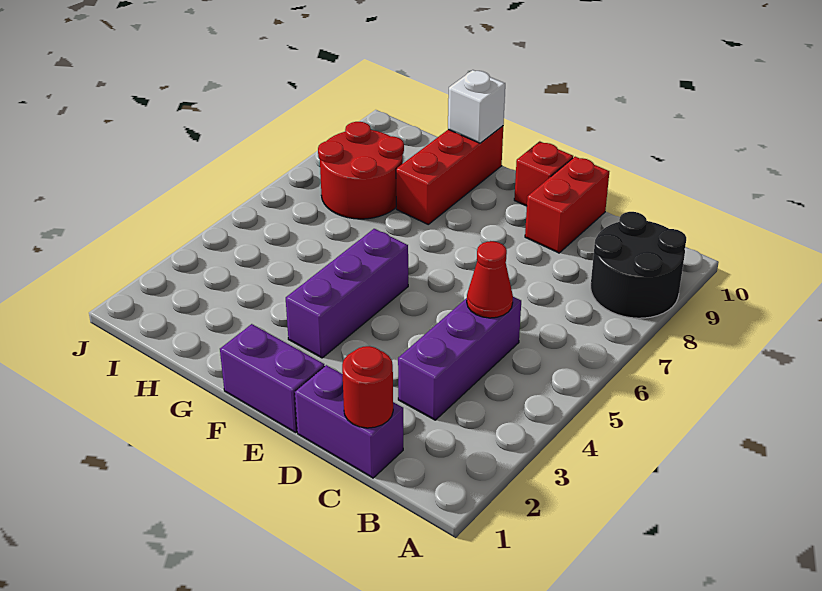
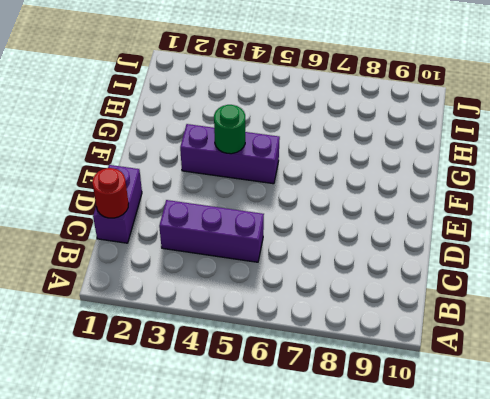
green round brick F4 level 2 -> none
none -> black round brick A8:B9 level 1
none -> red brick D9:D10 level 1
none -> purple brick E1:F1 level 1

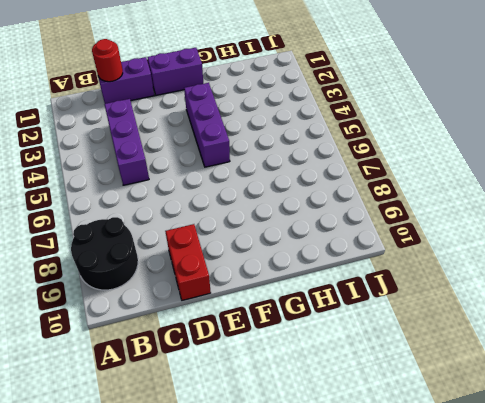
none -> red brick E10 level 1
none -> red brick G8:G10 level 1
none -> red round brick H7:I8 level 1

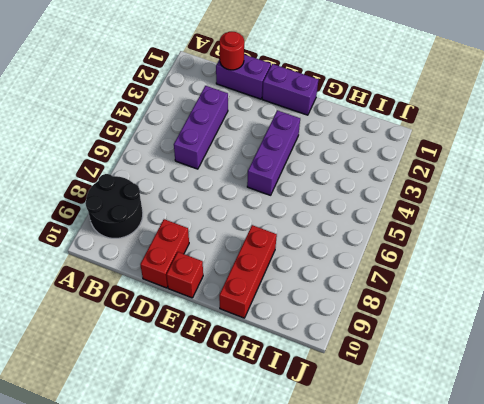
none -> red round brick H7:I8 level 1
none -> red cone C5 level 2
none -> white brick G10 level 2

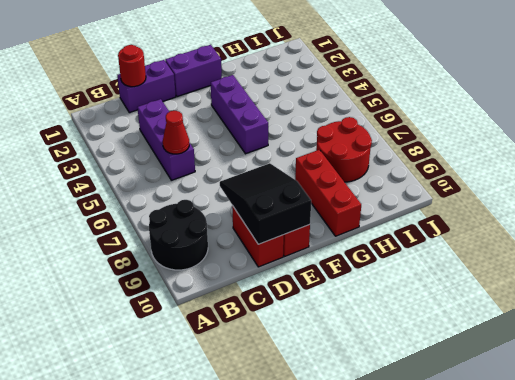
black slope D8:E10 level 2 top 10 -> none
none -> white brick G10 level 2

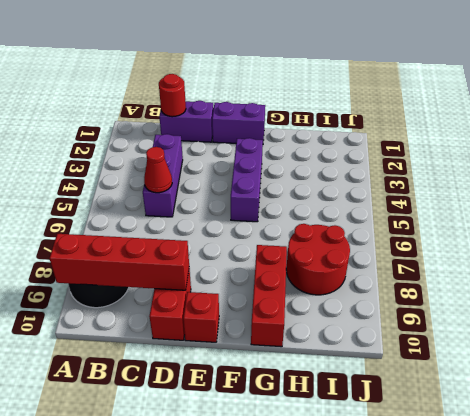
red brick A9:D9 level 2 -> none
none -> white brick G10 level 2

